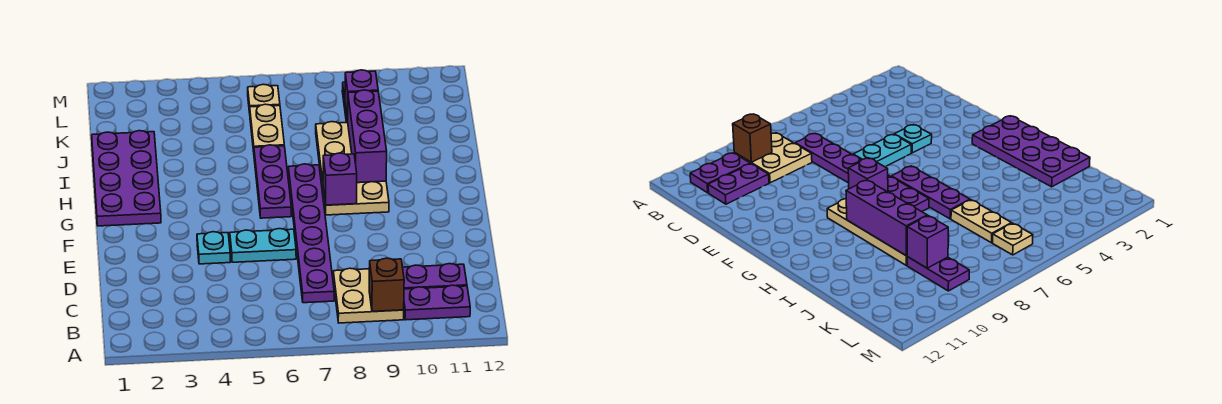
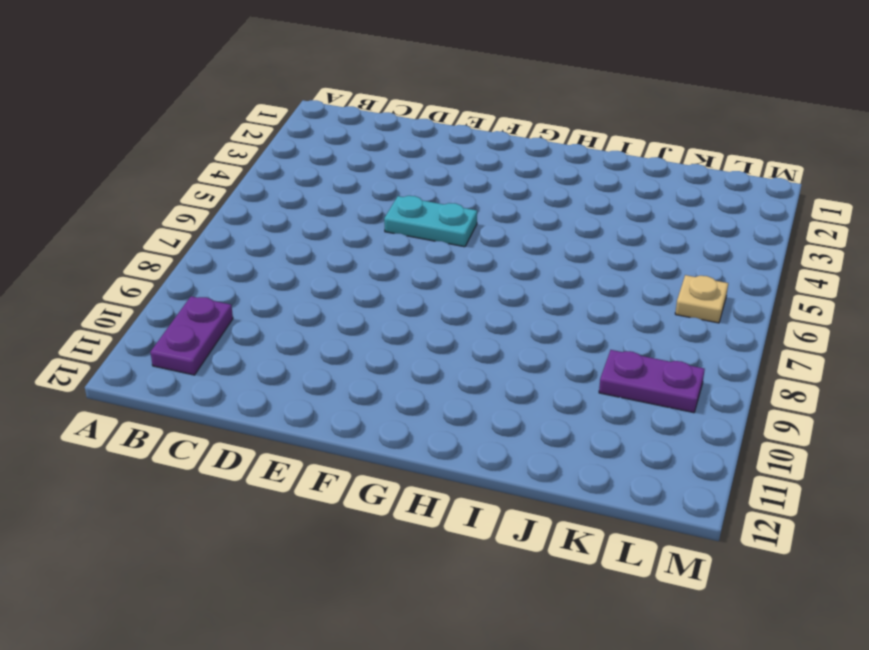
cyan plate E5:F5 level 1 -> cyan plate E5:E6 level 1
none -> tan plate B8:C9 level 1
none -> purple plate C7:H7 level 1
none -> purple plate C10:C11 level 1

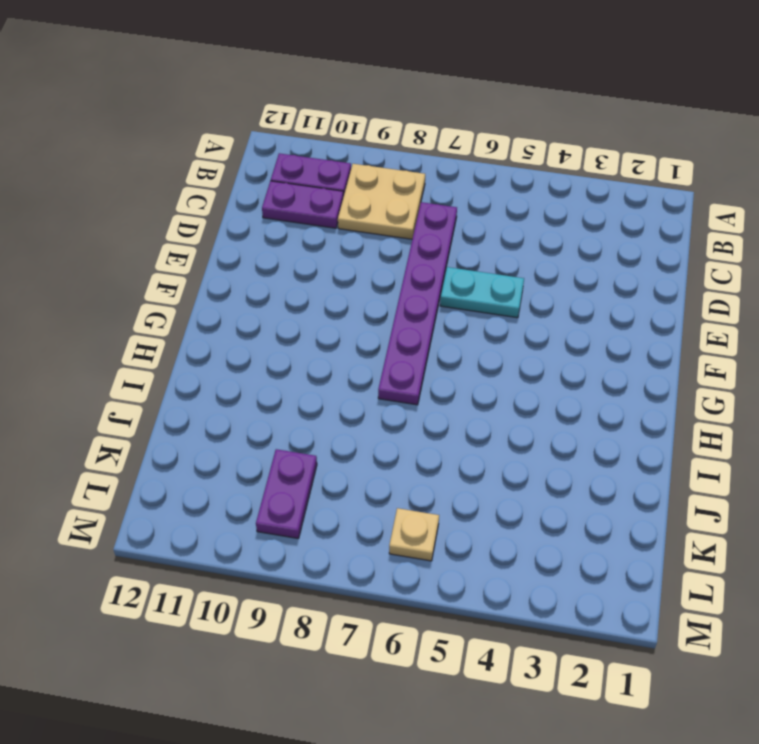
none -> cyan plate E4 level 1
none -> purple plate G1:J2 level 1
none -> purple plate G6:I6 level 1

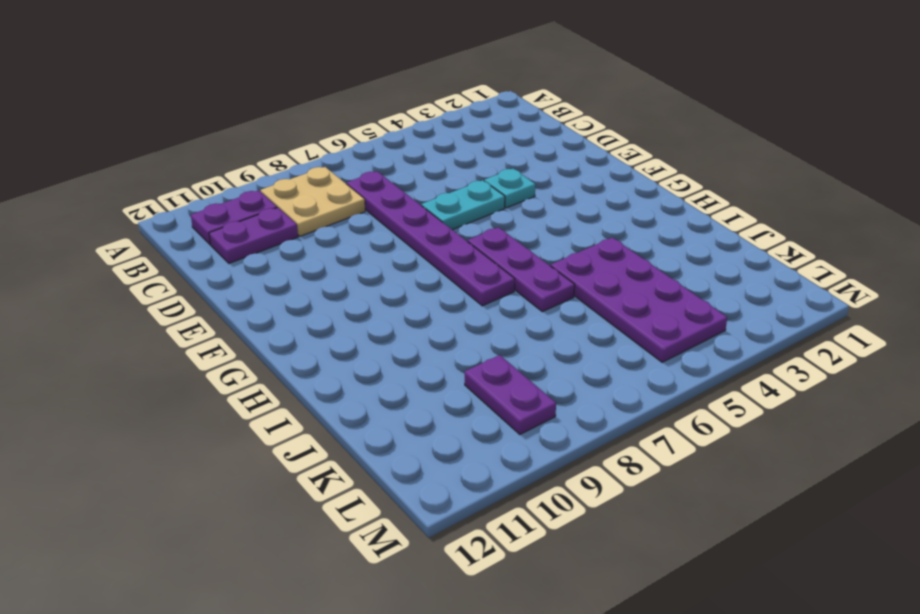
purple plate I4:L5 level 1 -> purple plate G1:J2 level 1
none -> tan plate G8:J9 level 1
none -> tan plate J6:K6 level 1
none -> tan plate L6 level 1

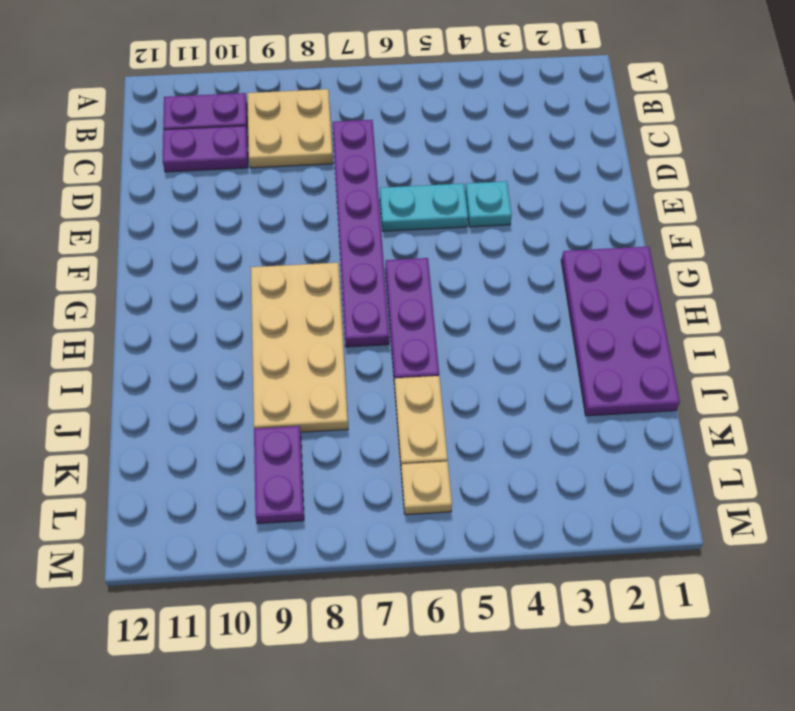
none -> brown brick B9 level 2
none -> purple brick G8 level 2
none -> purple brick H9:J9 level 2

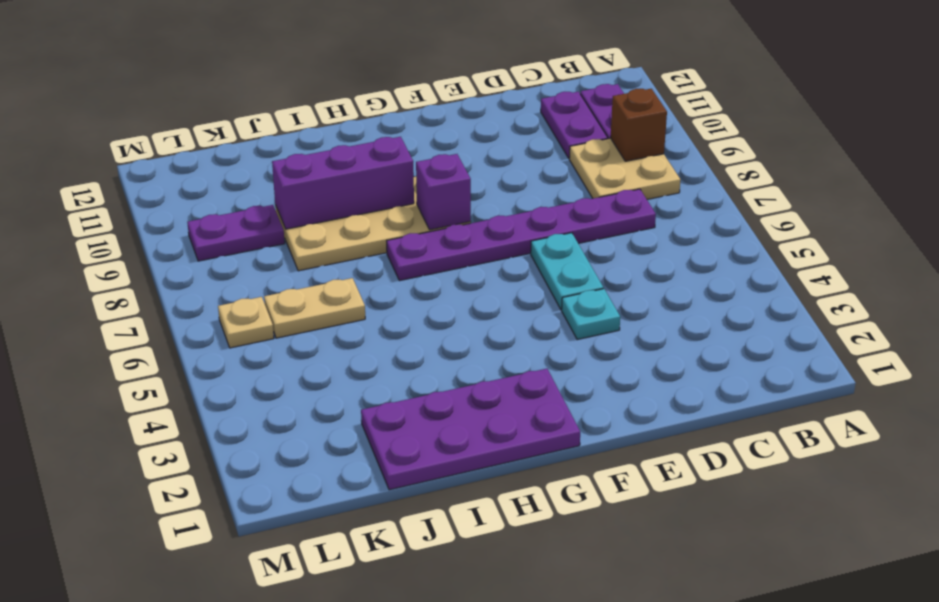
none -> purple plate G6:I6 level 1
none -> purple brick K9 level 2

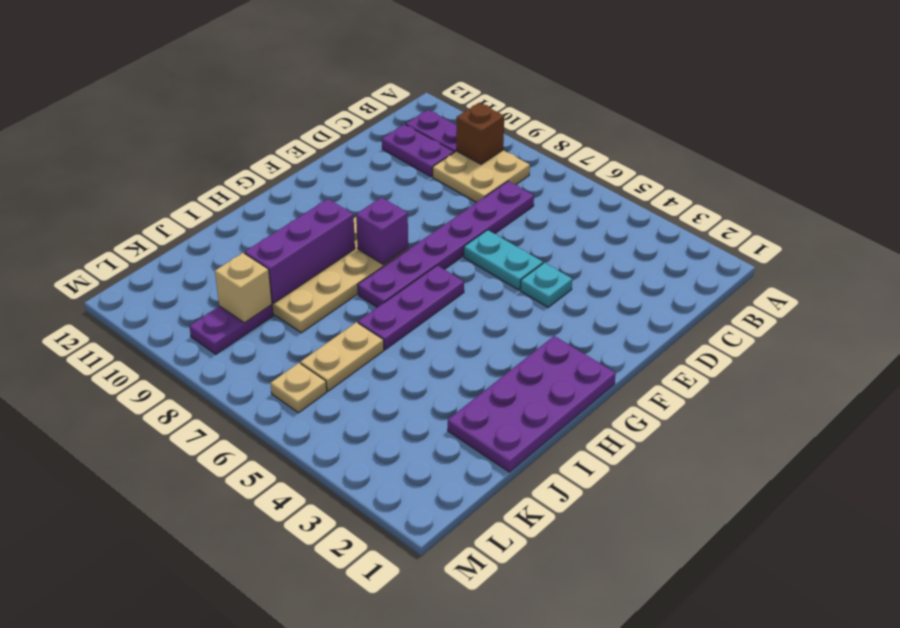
tan brick K9 level 2 -> purple brick K9 level 2

